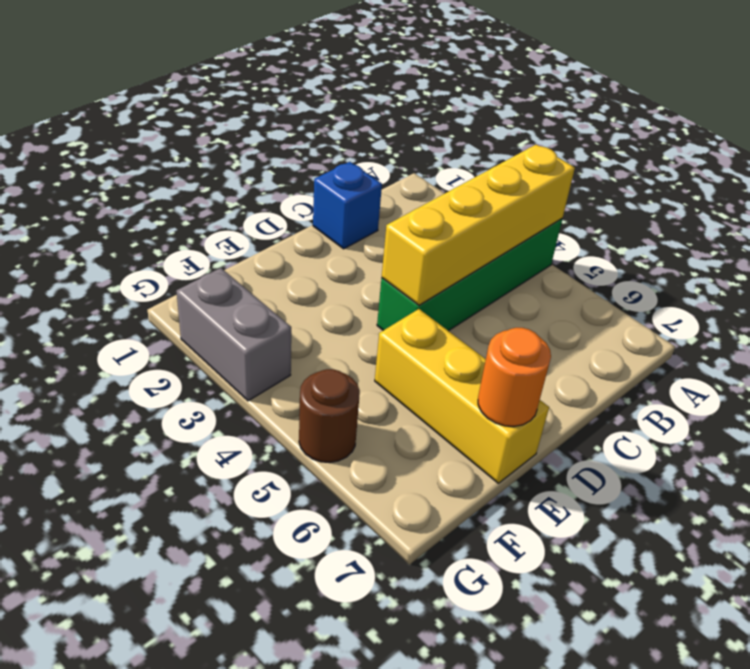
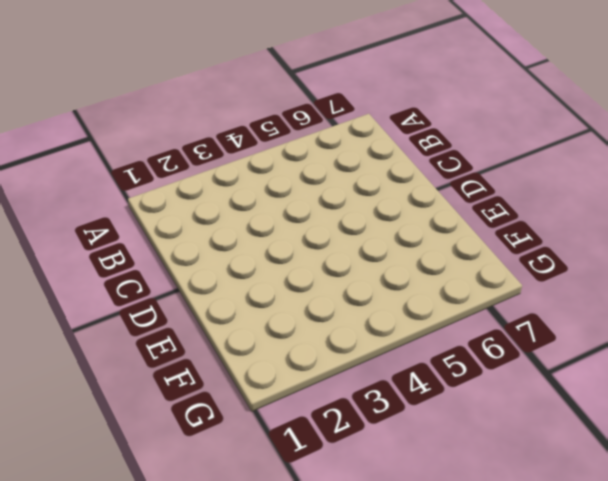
none -> green brick A4:D4 level 1
none -> blue brick C1 level 1

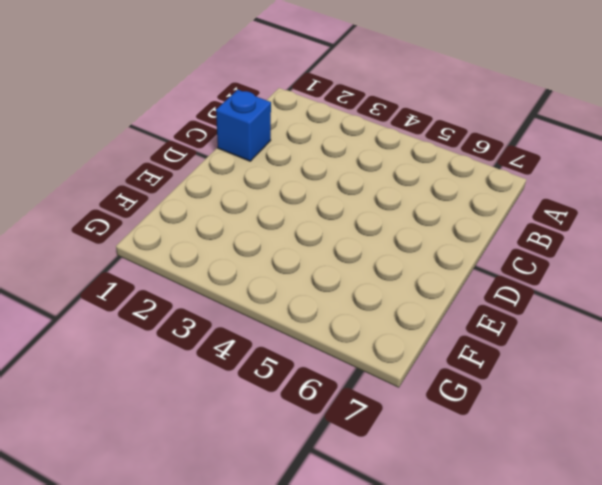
none -> green brick A4:D4 level 1
none -> yellow brick E5:E7 level 1

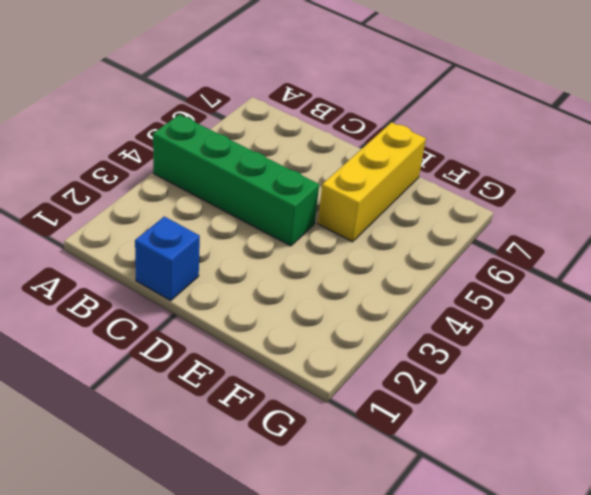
none -> grey brick G2:G3 level 1
none -> brown round brick G5 level 1

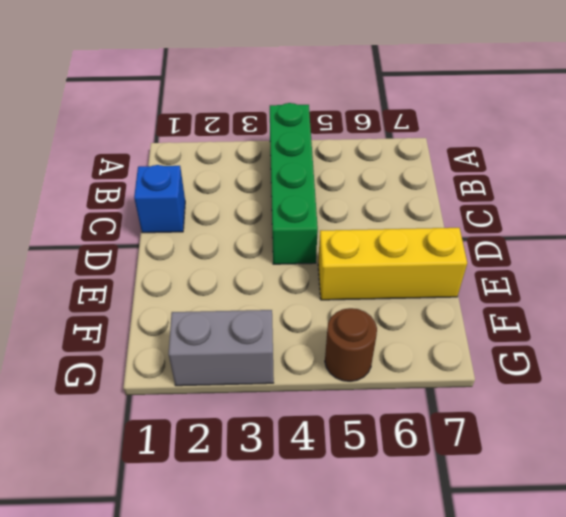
none -> yellow brick A4:D4 level 2
none -> orange round brick E7 level 2

